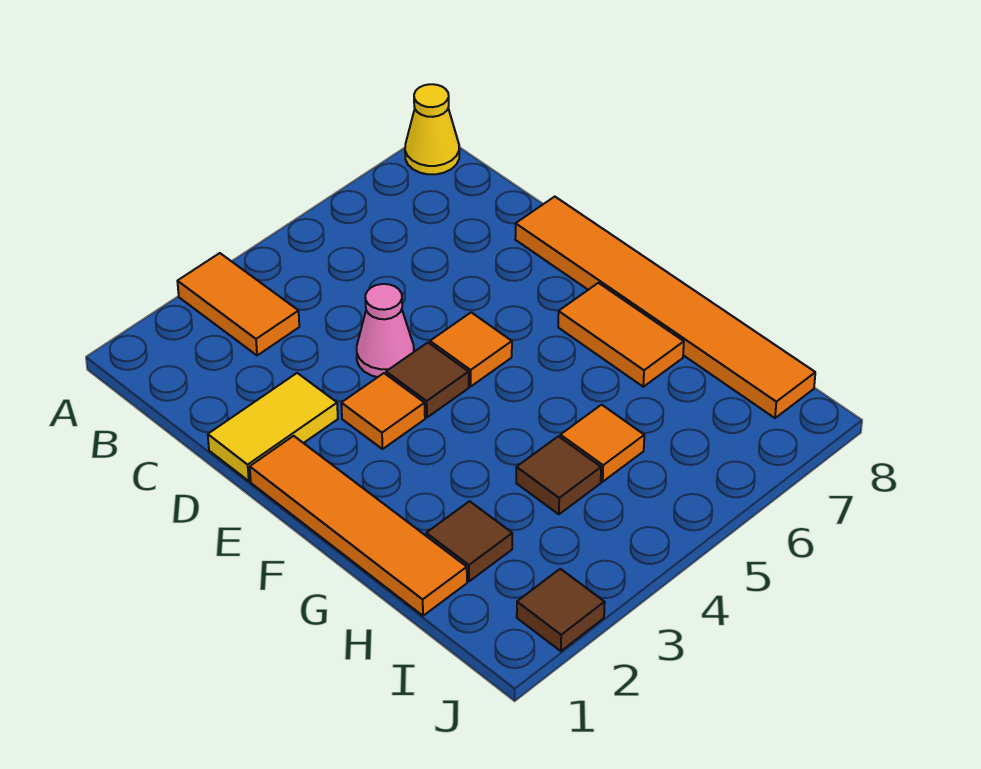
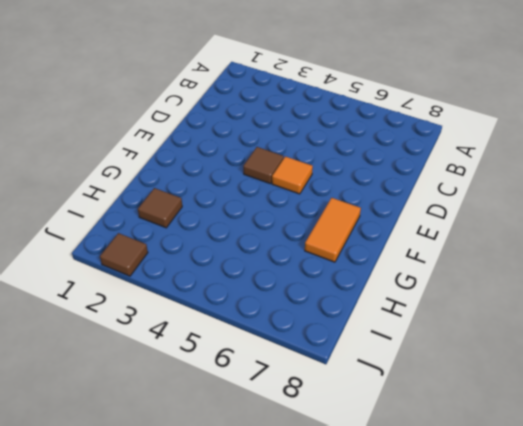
none -> orange tile A3:B3 level 1
none -> yellow cone A8 level 1
none -> yellow tile D1:D2 level 1

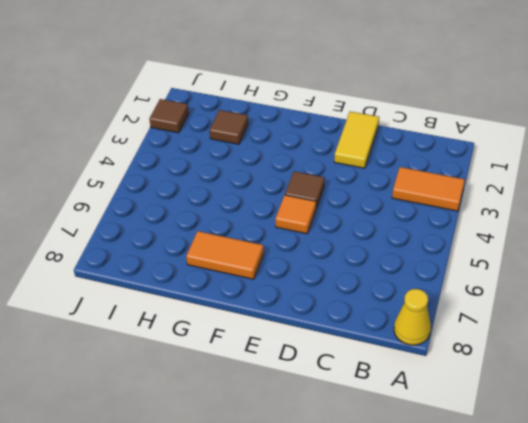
none -> pink cone D4 level 1
none -> orange tile D8:I8 level 1
none -> orange tile E1:H1 level 1

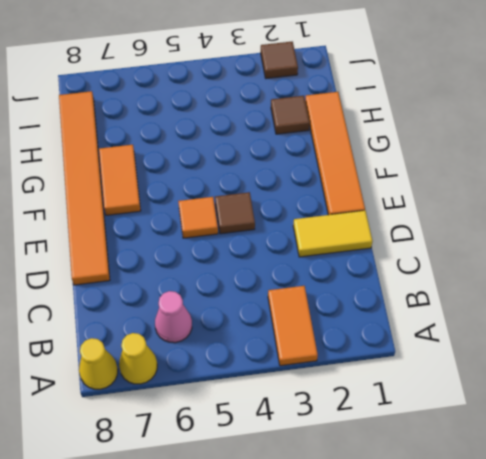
yellow cone A7 level 1 -> none
pink cone B6 level 1 -> pink cone D4 level 1
none -> orange tile E3 level 1
none -> brown tile H4 level 1
none -> orange tile H5 level 1

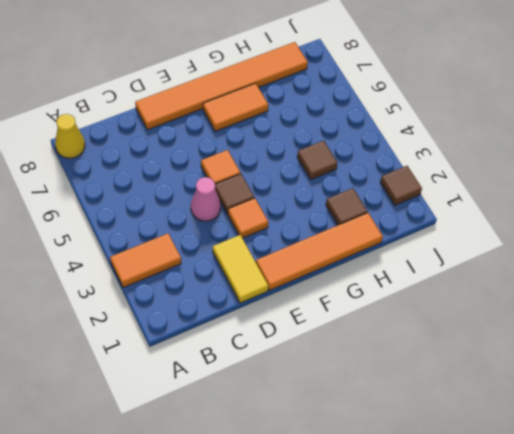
none -> orange tile H5 level 1

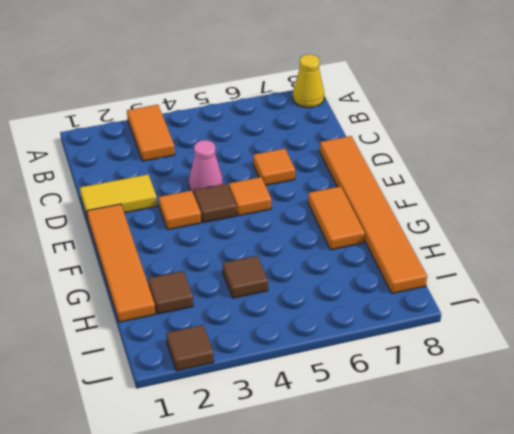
orange tile D6 level 1 -> orange tile H5 level 1

